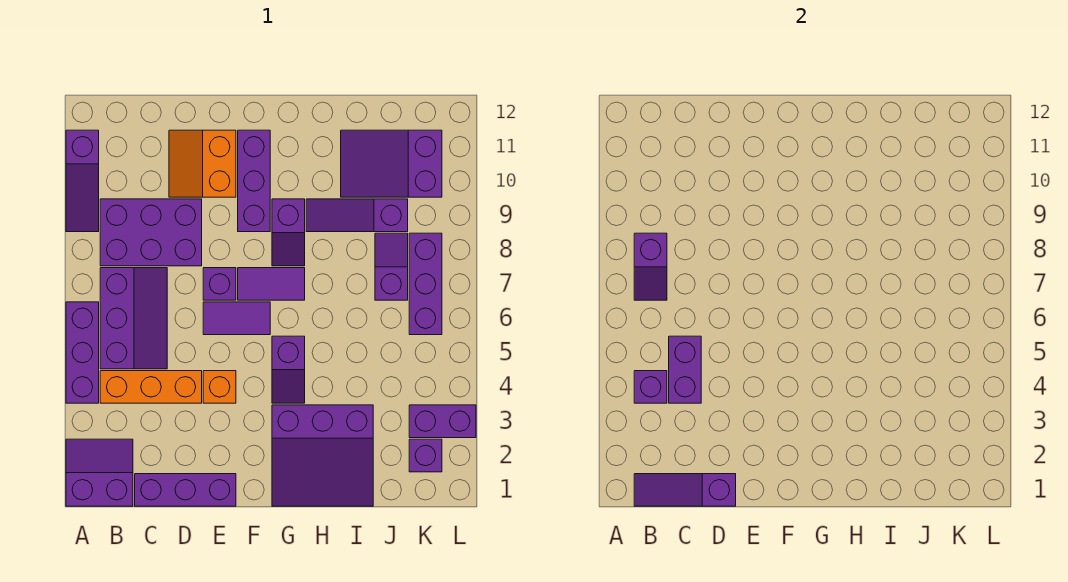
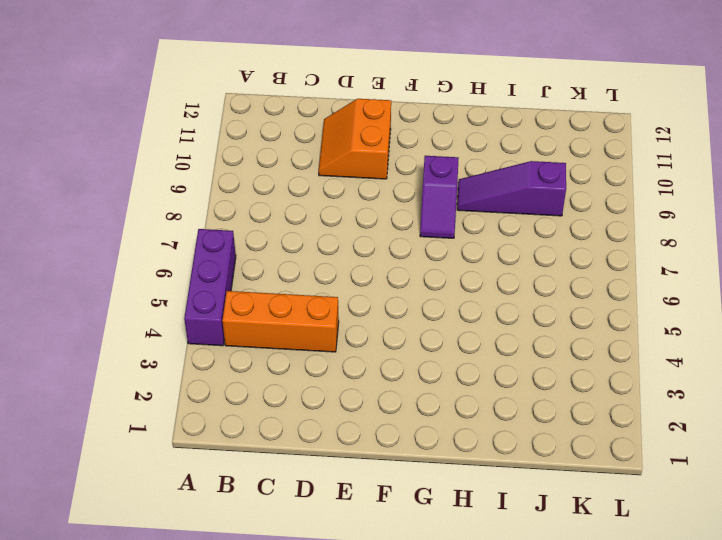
none -> purple slope A1:B2 level 1 top 1
none -> purple slope A9:A11 level 1 top 11
none -> purple slope B5:C7 level 1 top B

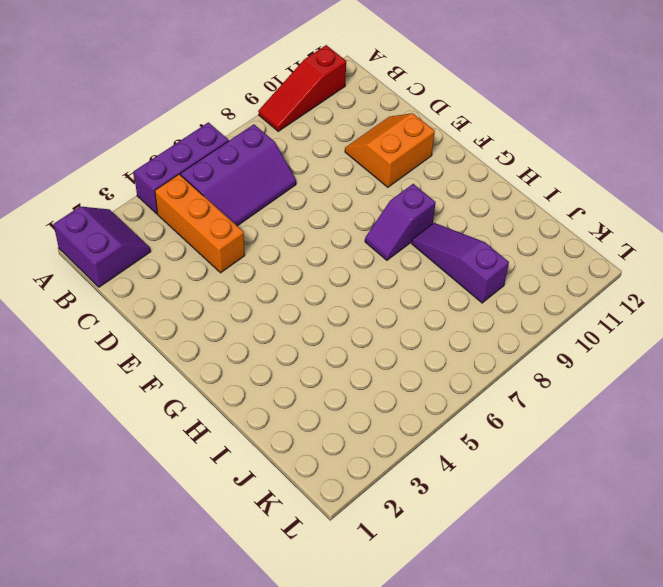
red slope A9:A11 level 1 top 11 -> purple slope A9:A11 level 1 top 11
none -> purple brick B8:D9 level 1
none -> purple brick C1:E1 level 1
none -> orange brick E4 level 1

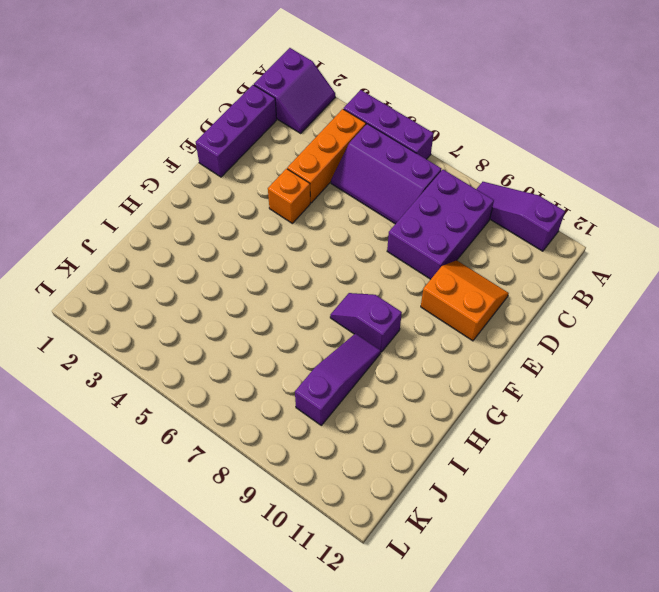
none -> purple tile E6:F6 level 1
none -> purple brick E7 level 1
none -> purple tile F7:G7 level 1

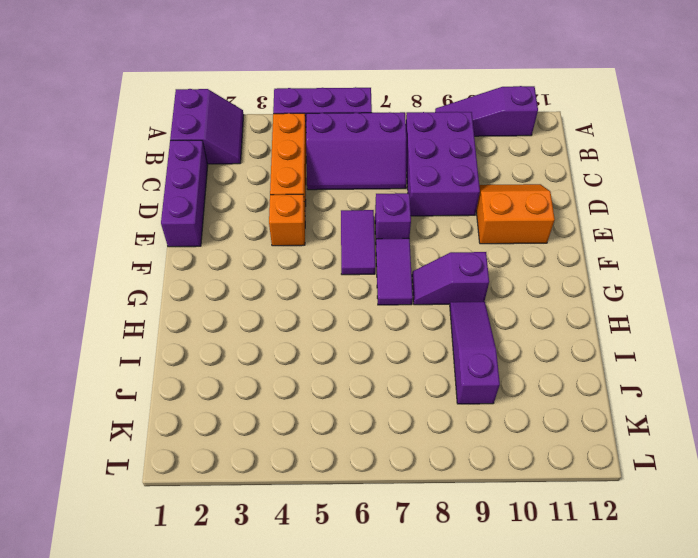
none -> purple brick F9:F11 level 1
none -> purple slope G1:I3 level 1 top 3
none -> purple slope G4:G5 level 1 top 5

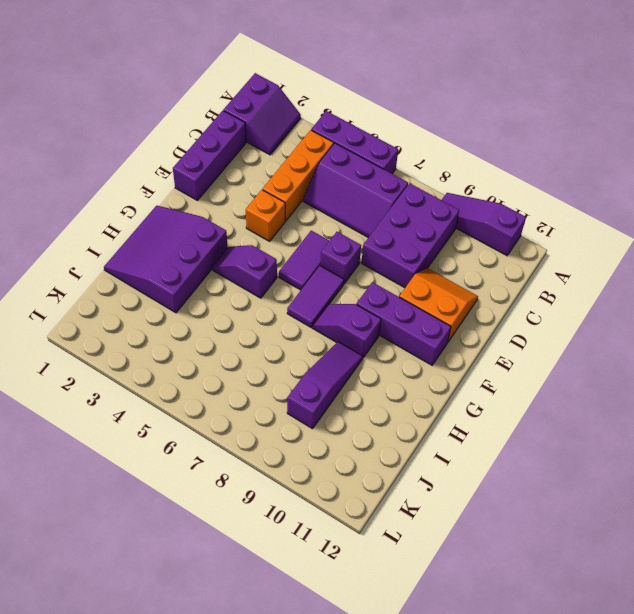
none -> purple slope I10:K11 level 1 top K
none -> purple slope J7:J8 level 1 top 7
none -> purple brick K2 level 1

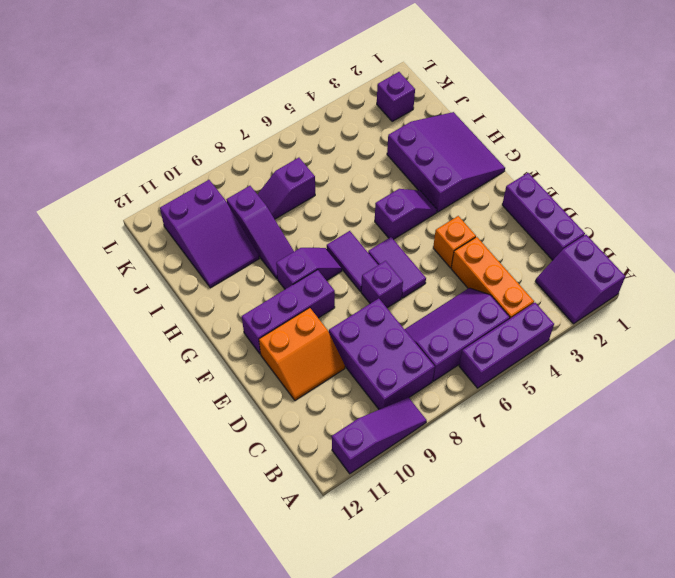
none -> purple brick K3:L3 level 1
none -> purple brick K6:K8 level 1
none -> purple slope B1:D1 level 2 top D

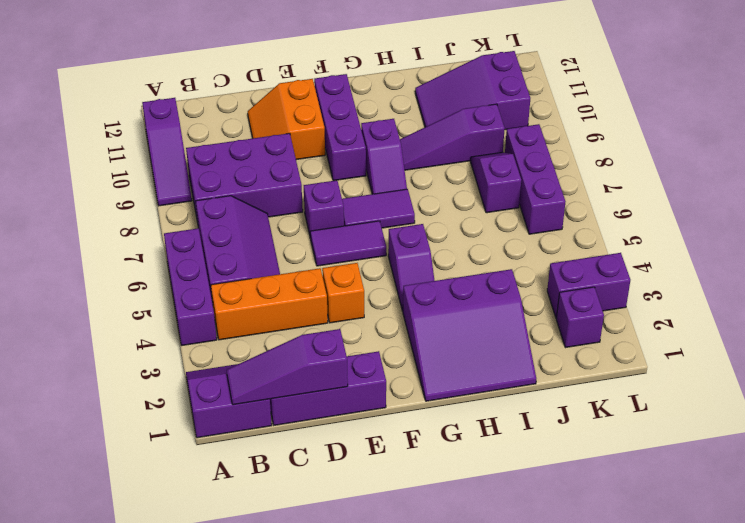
none -> purple brick B4 level 2
none -> purple slope B7:B8 level 2 top 8
none -> purple brick C4:C5 level 2

